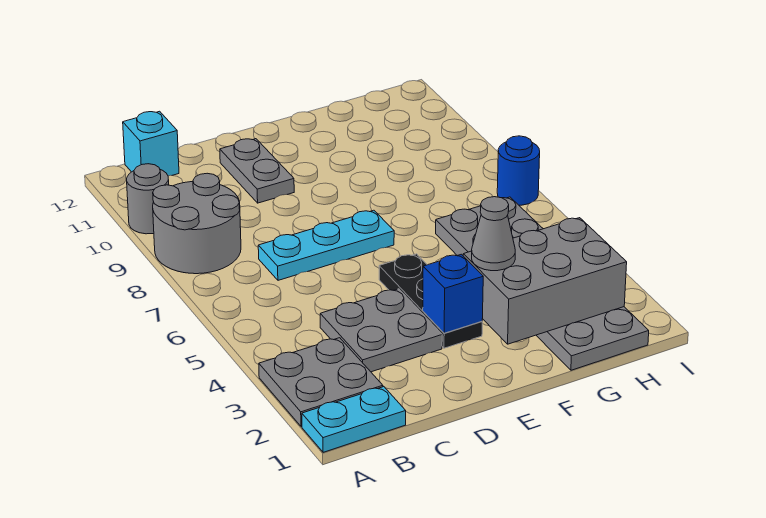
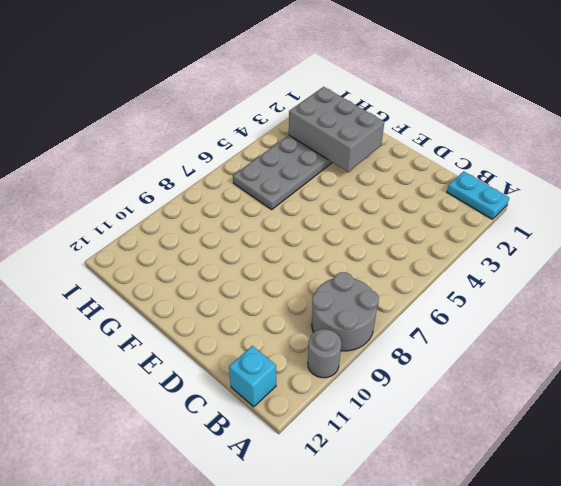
none -> grey plate A2:B3 level 1
none -> grey plate C3:D4 level 1
none -> cyan plate C7:E7 level 1

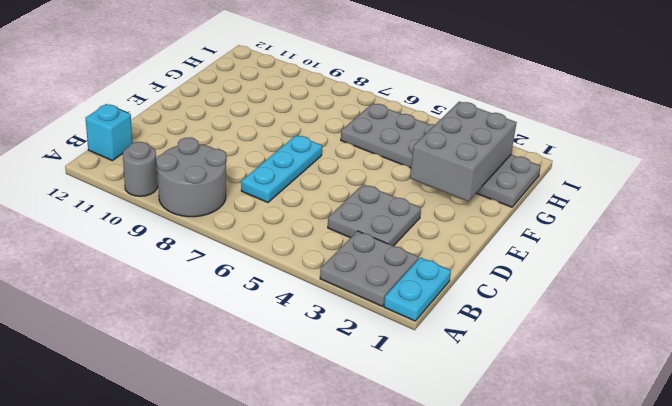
none -> grey plate D10:D11 level 1
none -> black plate E3:E5 level 1
none -> blue round brick I7 level 1

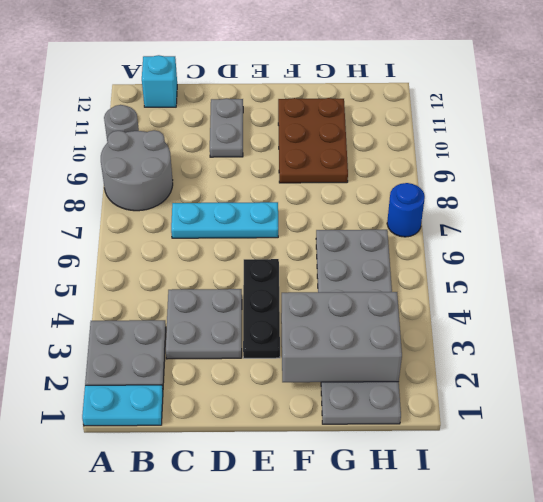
brown plate F9:G11 level 1 -> none
none -> blue brick E3 level 2
none -> grey cone F3 level 3

